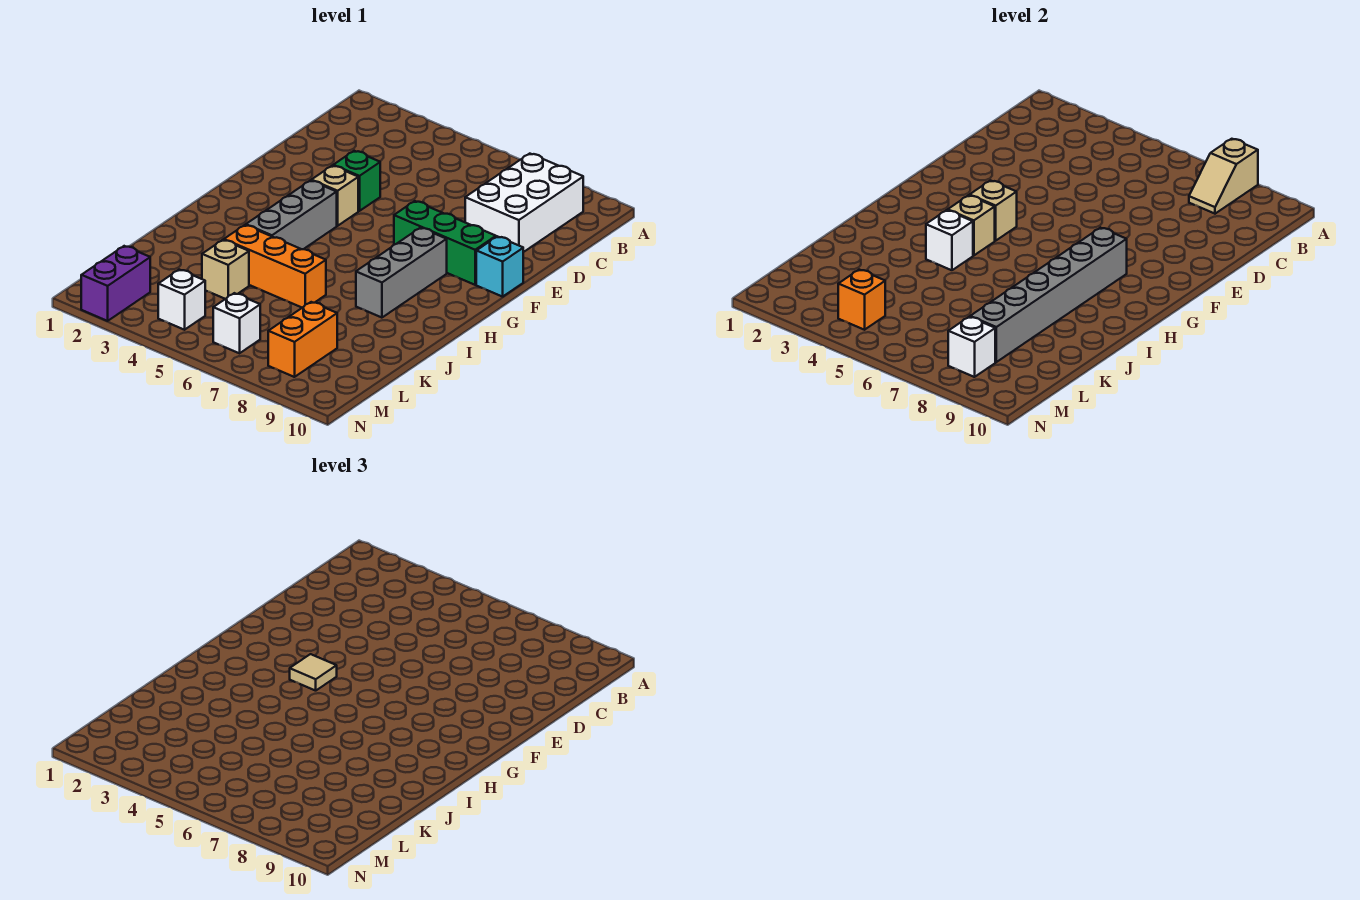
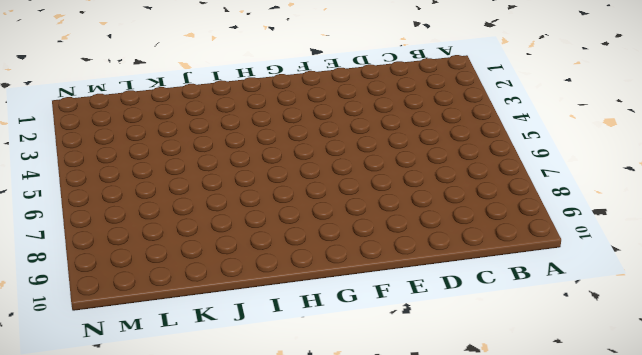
none -> white brick B8:D9 level 1
none -> green brick E4 level 1
none -> tan brick F4 level 1

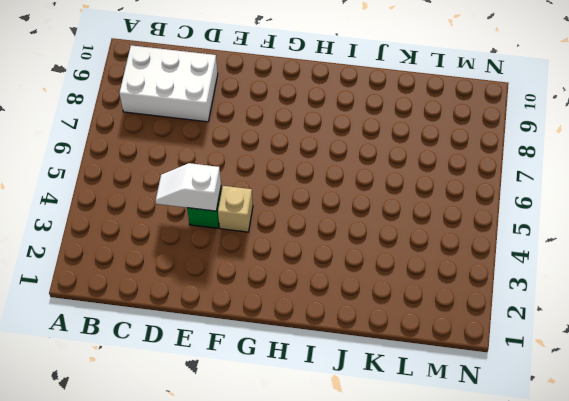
white slope D4:E4 level 2 top E -> none
none -> green brick F7:F9 level 1
none -> cyan brick F10 level 1
none -> grey brick G4:I4 level 1

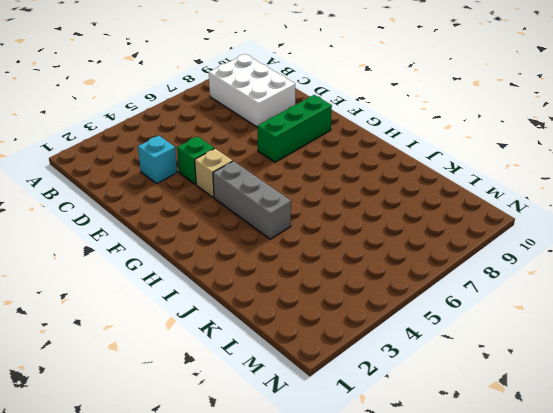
cyan brick D3 level 1 -> cyan brick F10 level 1
none -> grey brick G8:I8 level 1
none -> orange brick J4:J6 level 1
none -> tan brick K4 level 1

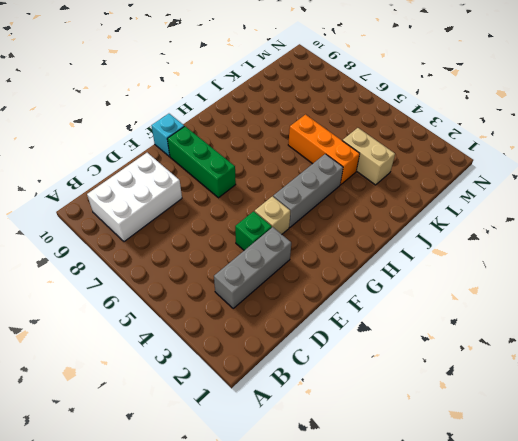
grey brick C3:E3 level 1 -> grey brick G8:I8 level 1
tan brick K3:K4 level 1 -> tan brick K4 level 1
none -> orange brick L8:M8 level 1
none -> purple brick M2:N2 level 1
none -> white brick M4 level 1

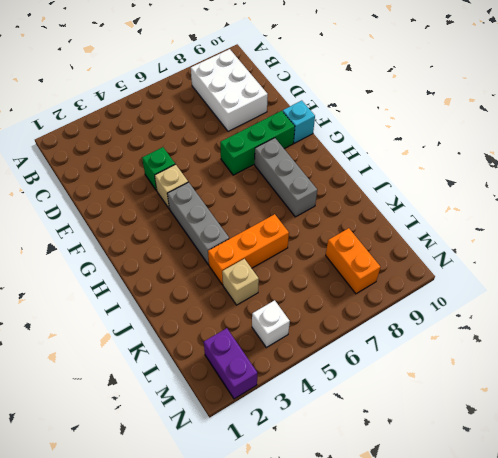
none -> white brick M6 level 1
none -> tan slope A8:B8 level 2 top A
none -> tan brick G4 level 2

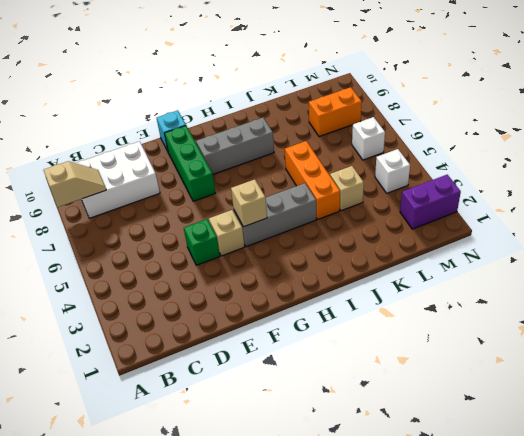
none -> grey brick G8:L8 level 2
none -> tan brick H4 level 2
none -> white brick I4 level 2

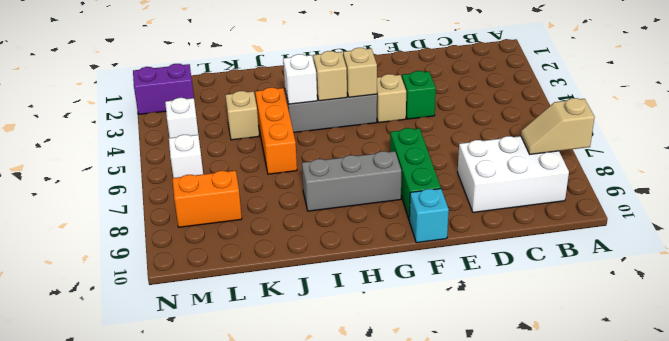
none -> grey brick G8:L8 level 2
none -> orange brick M4 level 2
none -> white brick M8 level 2

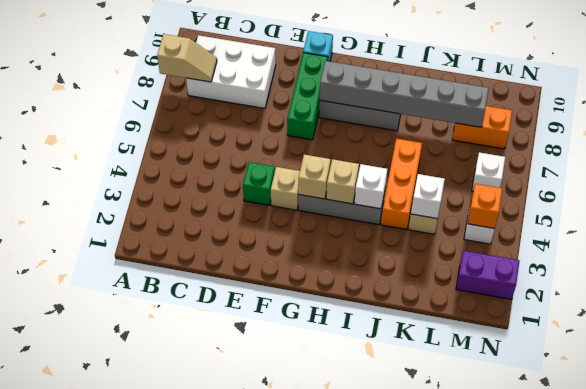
white brick K4 level 2 -> white brick M8 level 2
none -> tan tile G4 level 3

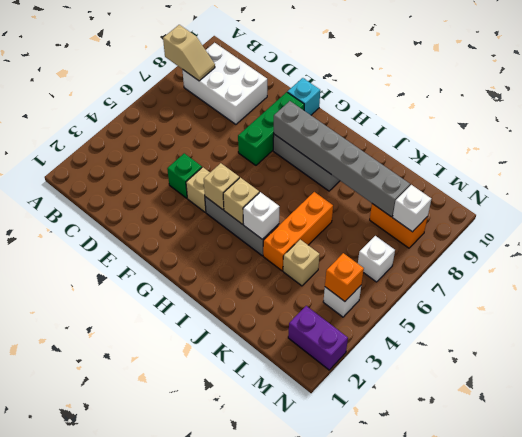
none -> tan tile G4 level 3

